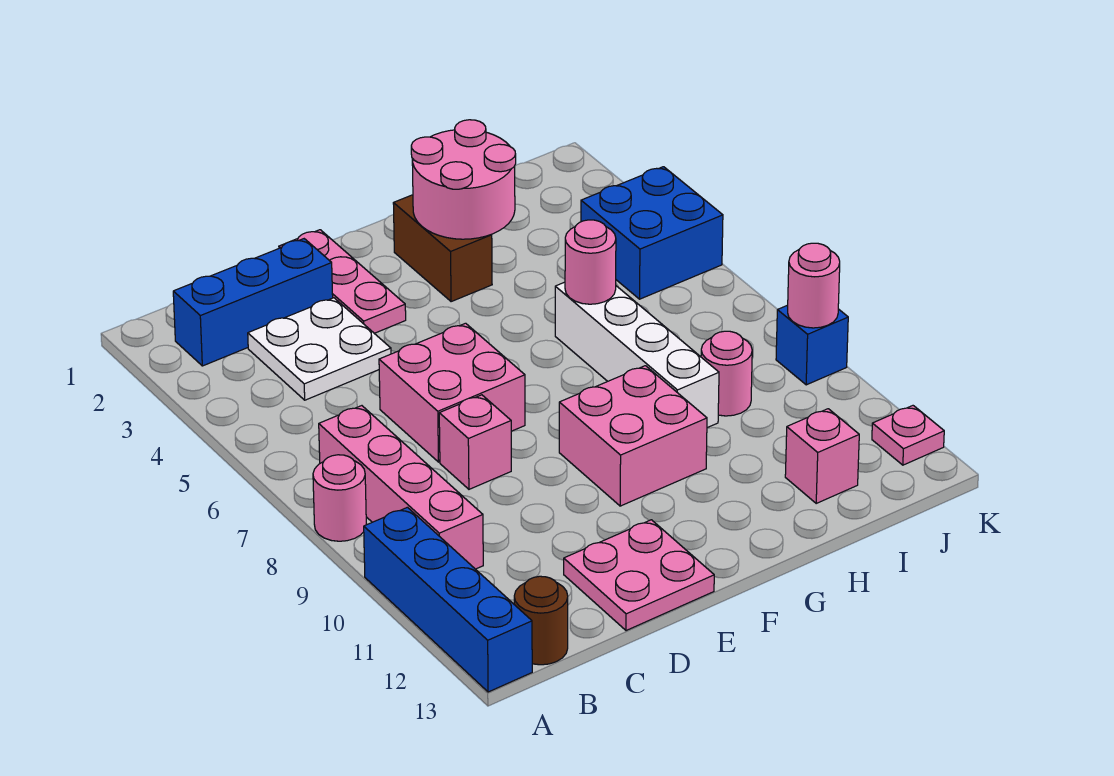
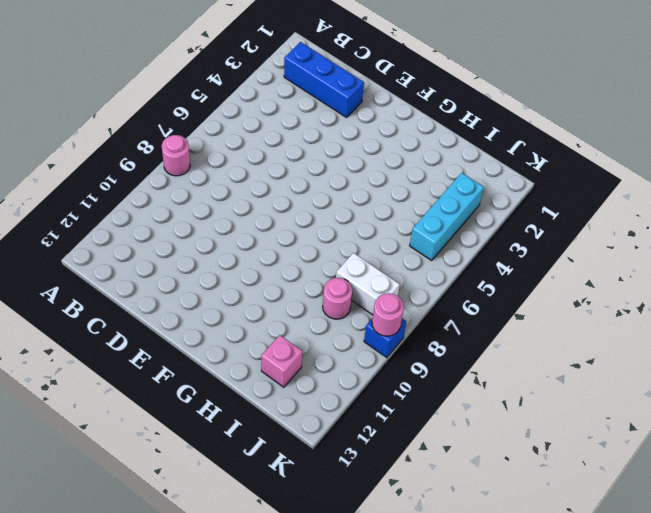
white brick I8:J8 level 1 -> none
cyan brick J3:J5 level 1 -> blue brick J4:K5 level 1
none -> blue brick A10:A13 level 1
none -> pink brick B7:B10 level 1
none -> brown round brick B13 level 1

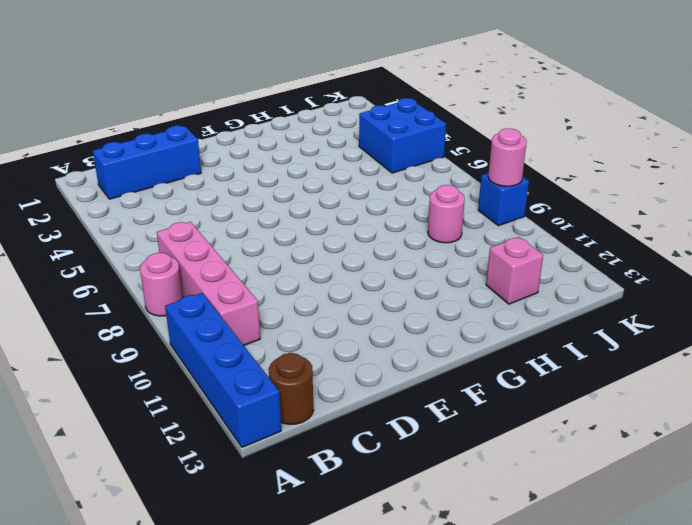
none -> white plate C3:D4 level 1
none -> pink brick D6:E7 level 1
none -> pink brick D8 level 1

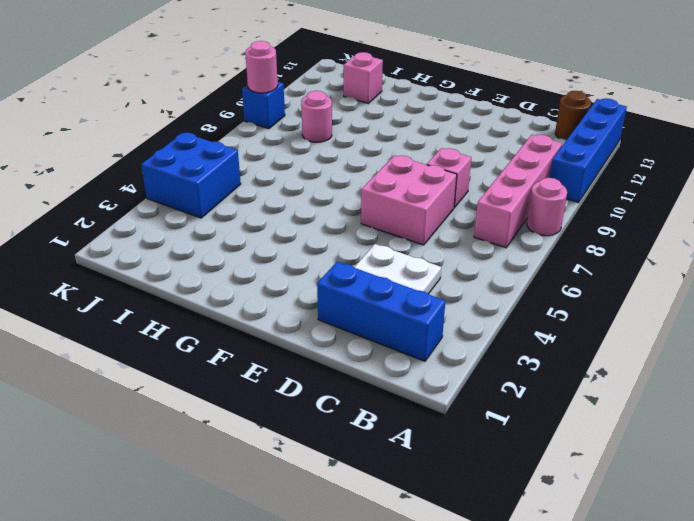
none -> pink plate D12:E13 level 1
none -> pink plate E1:E3 level 1
none -> pink brick F9:G10 level 1

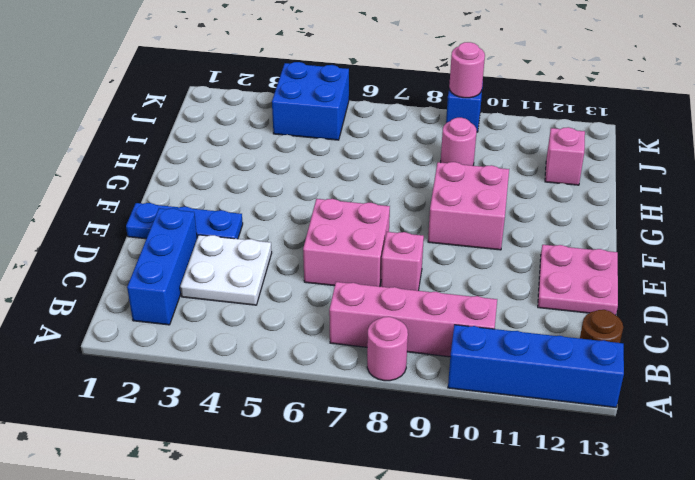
blue plate E1:E3 level 1 -> pink plate E1:E3 level 1
none -> brown brick G2:G3 level 1
none -> white brick H6:H9 level 1
none -> pink plate K12 level 1

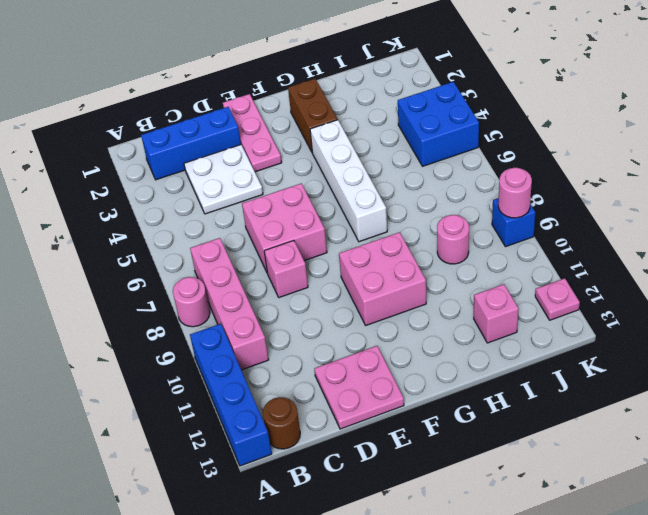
white brick G4:G7 level 1 -> white brick H6:H9 level 1
none -> pink round brick G2:H3 level 2
none -> pink round brick H6 level 2

